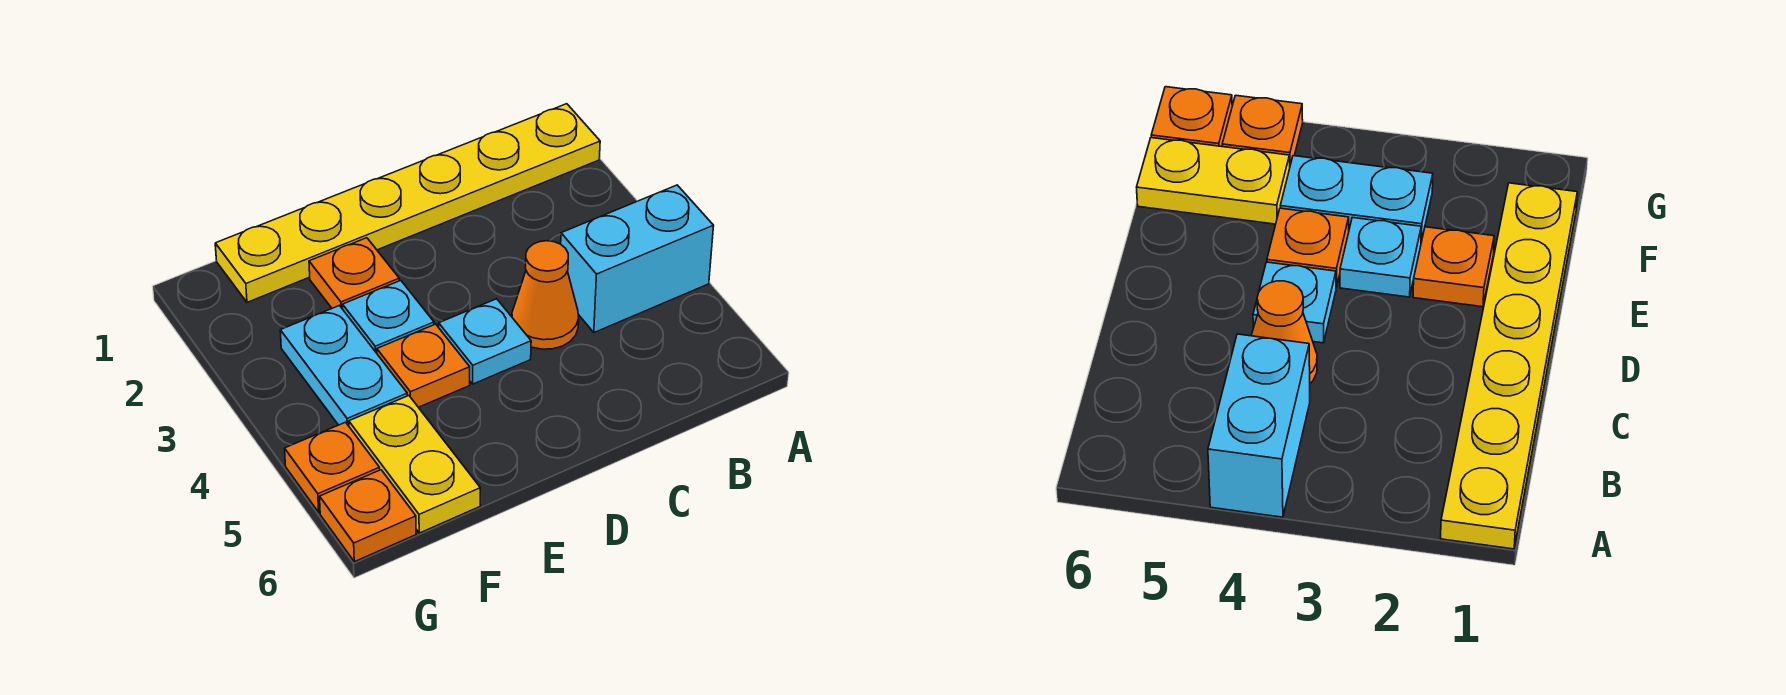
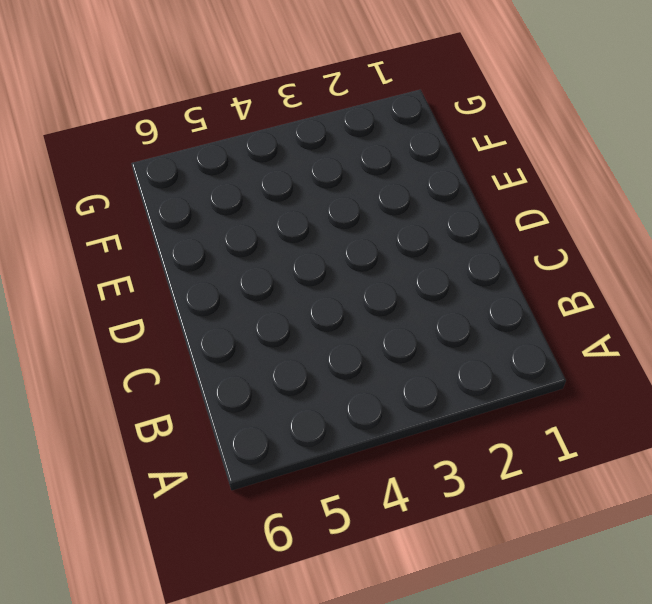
none -> yellow plate A1:F1 level 1
none -> cyan brick A4:B4 level 1

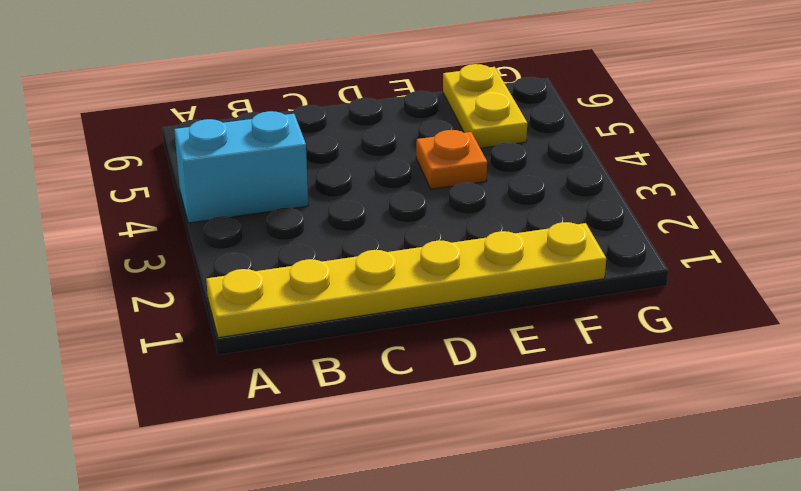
none -> orange cone C4 level 1
none -> cyan plate D4 level 1

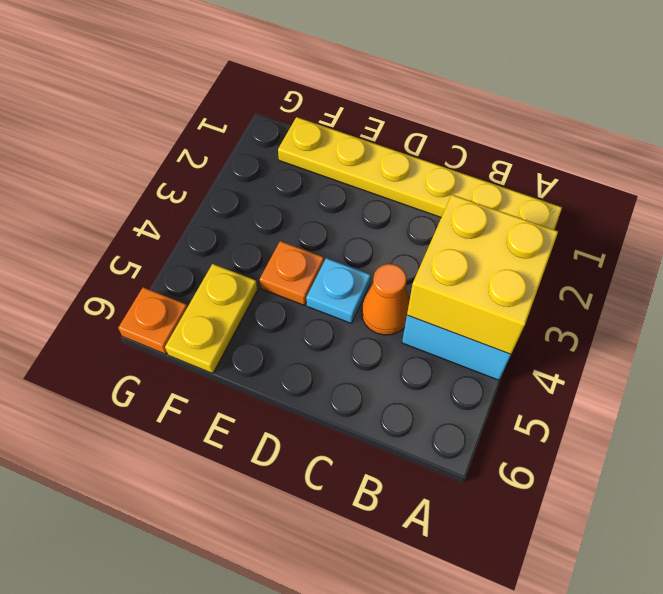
yellow brick A3:B4 level 2 -> none
none -> orange plate E2 level 1
none -> cyan plate E3 level 1

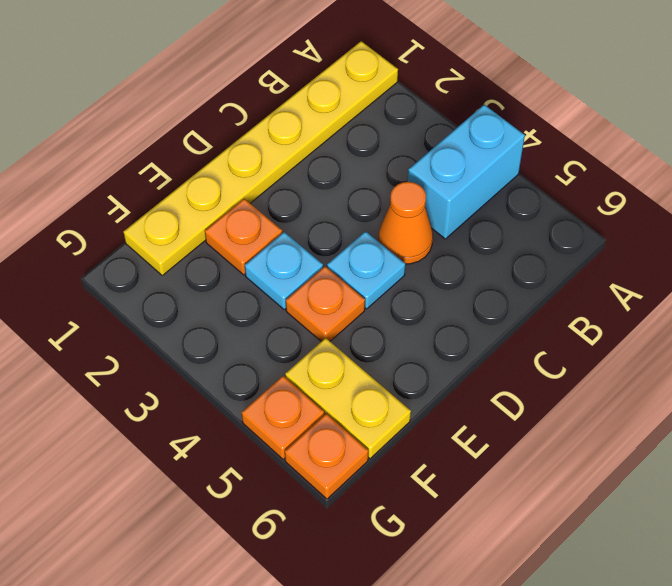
none -> cyan plate F3:F4 level 1

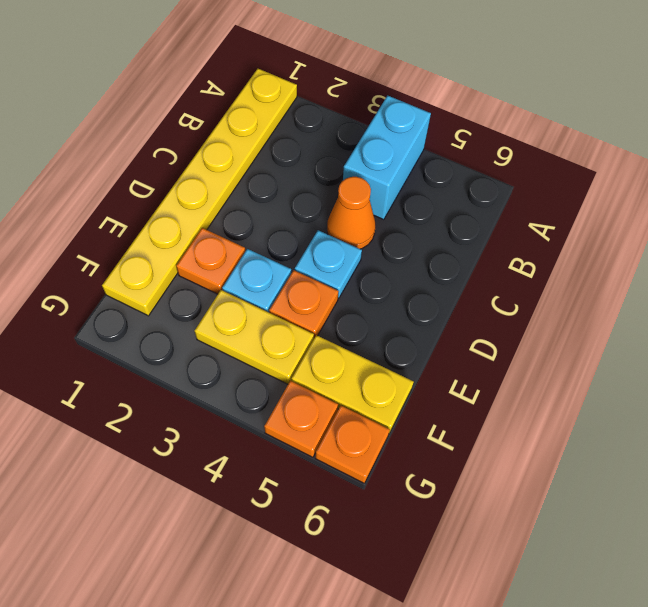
yellow plate F3:F4 level 1 -> cyan plate F3:F4 level 1

